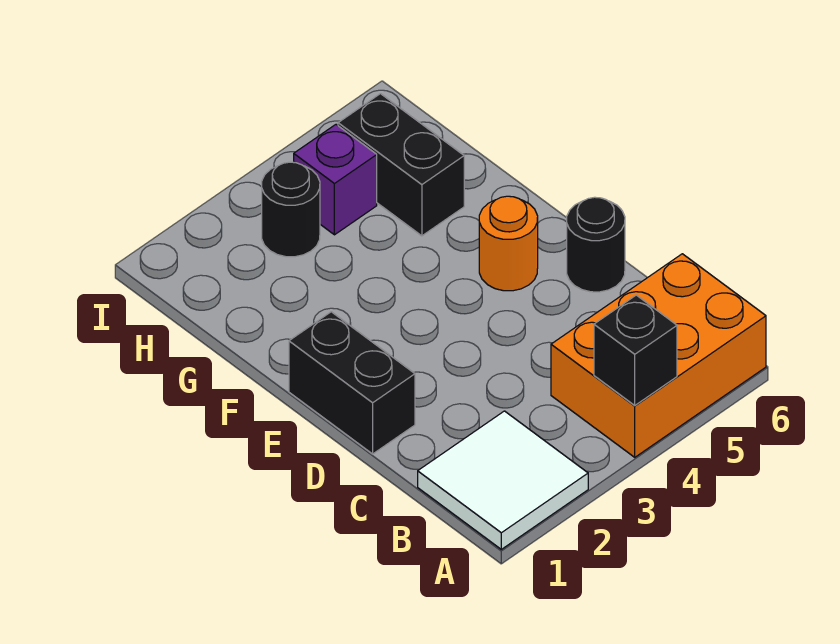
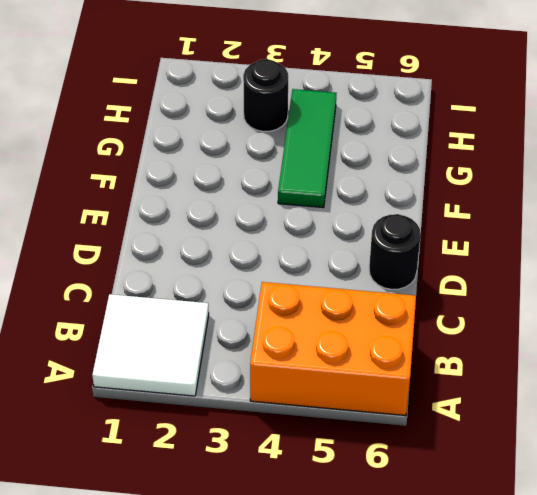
green tile F4:H4 level 1 -> purple brick H4 level 1
none -> black brick D1:E1 level 1
none -> orange round brick E5 level 1

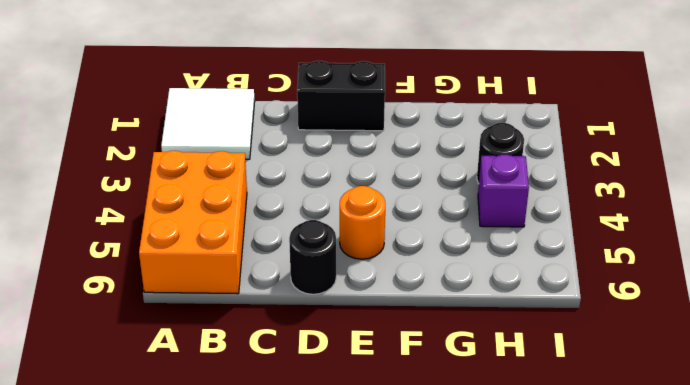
none -> black brick G5:H5 level 1
none -> black brick A4 level 2

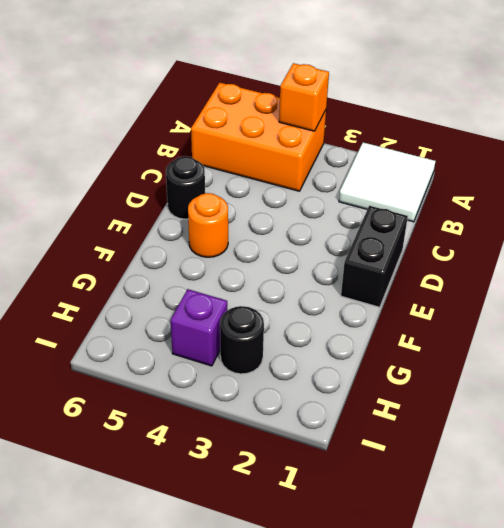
orange brick A4 level 2 -> black brick A4 level 2
none -> black brick G5:H5 level 1

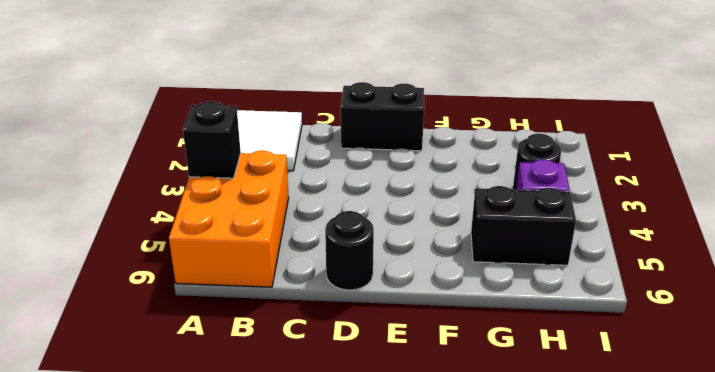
none -> orange round brick E5 level 1

